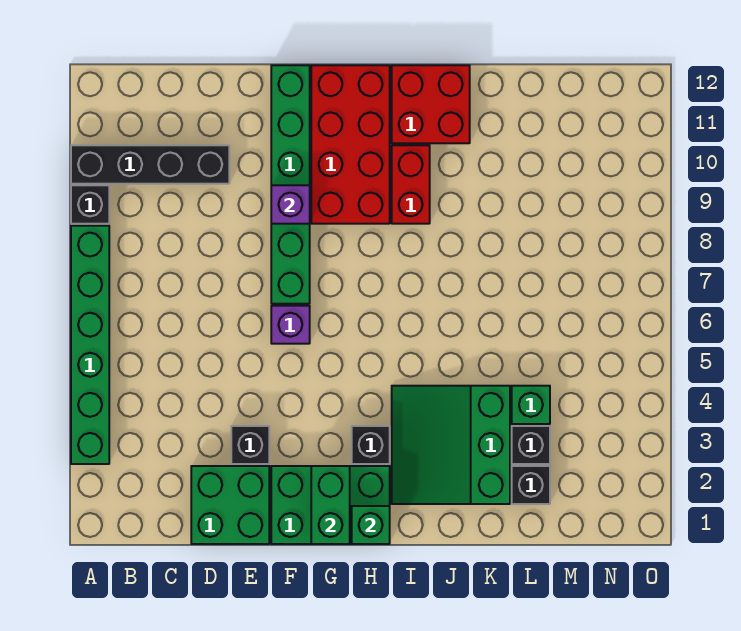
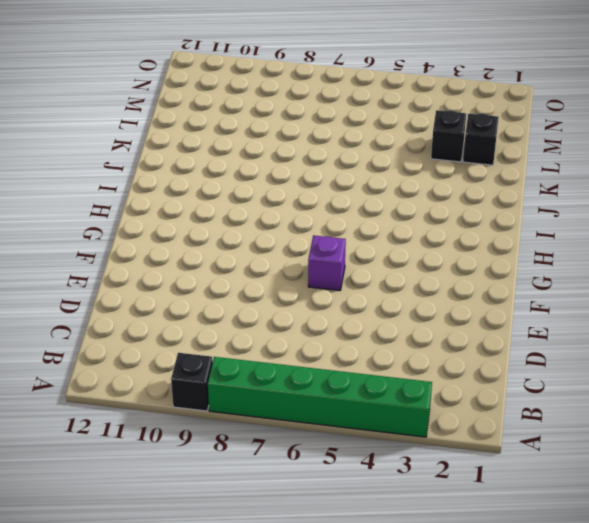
none -> black brick A10:D10 level 1
none -> green brick D1:E2 level 1
none -> black brick E3 level 1

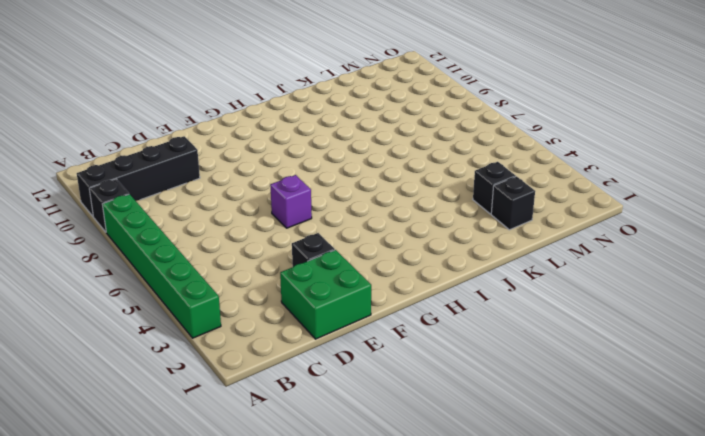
none -> green brick F1:H2 level 1
none -> green brick F7:F12 level 1
none -> red brick G9:H12 level 1

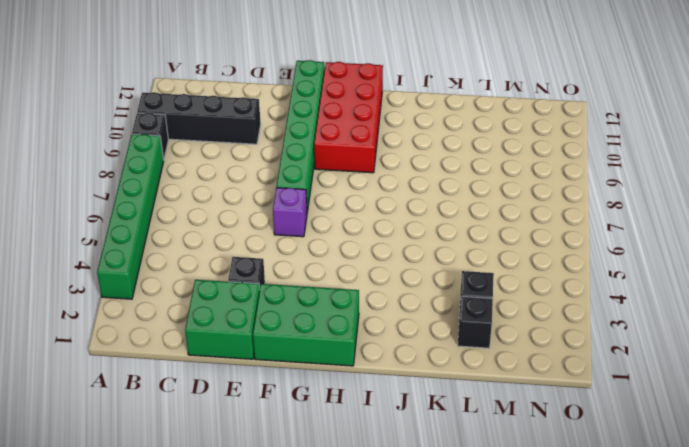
none -> black brick H3 level 1
none -> green slope I2:K4 level 1 top K
none -> red brick I9:I10 level 1

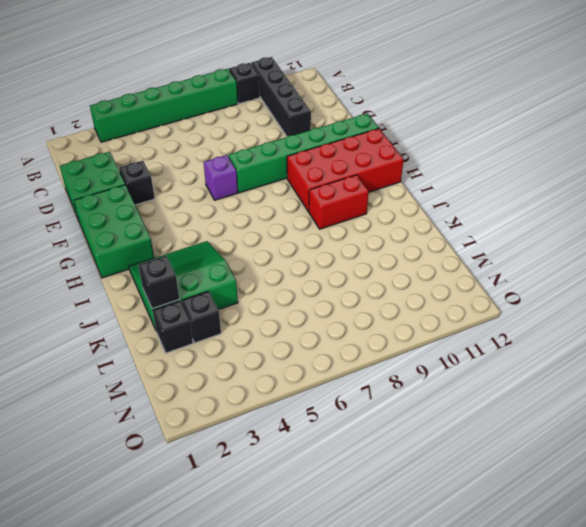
black brick K2 level 2 -> black brick H3 level 1
none -> red brick I11:J12 level 1
none -> green brick L4 level 1
none -> purple brick F9 level 2

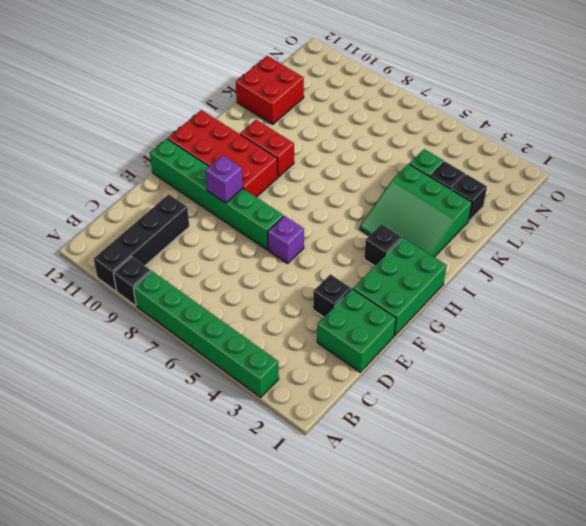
red brick K11:L12 level 1 -> red brick I11:J12 level 1
none -> green brick G1:G2 level 2
none -> green brick H1 level 2

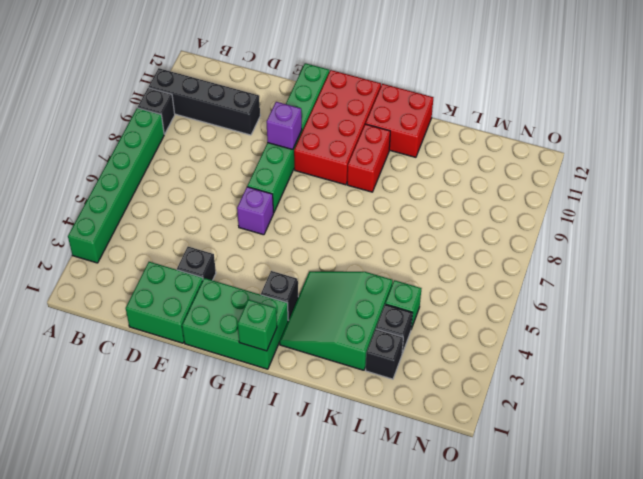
none -> green brick G1:G2 level 2

